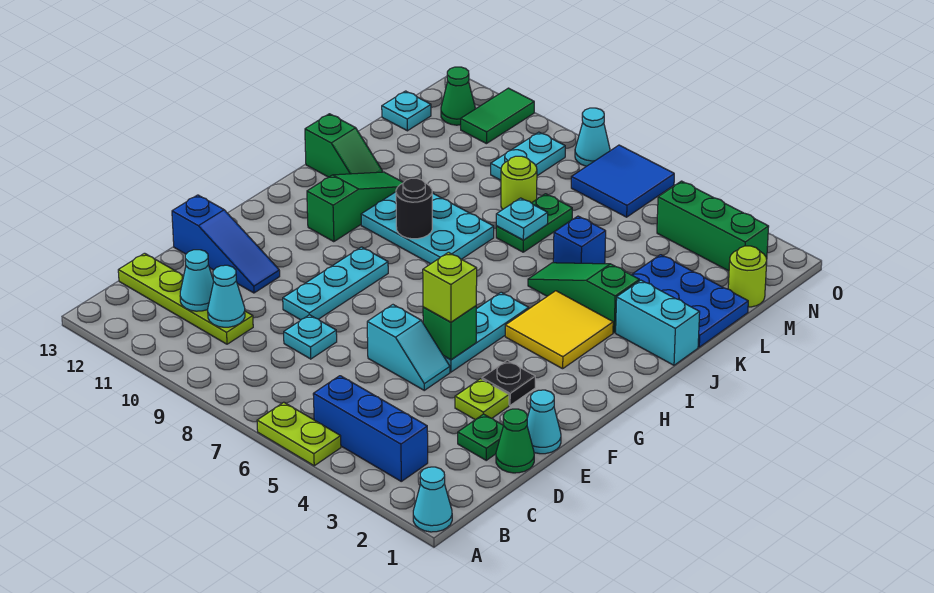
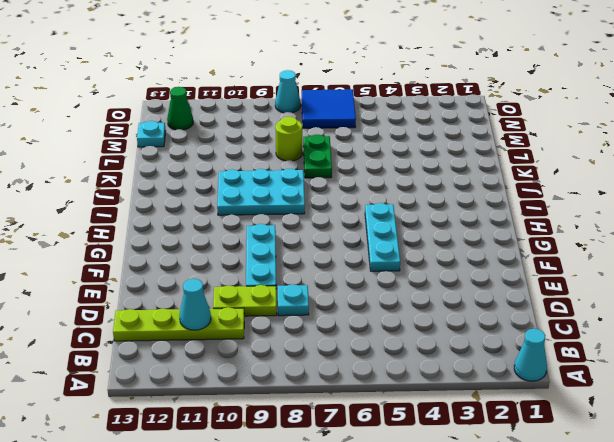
lime plate D9:D10 level 1 -> lime plate A5:A6 level 1
none -> blue brick B3:B5 level 1
none -> green cone D1 level 1
none -> green plate D2 level 1
none -> cyan cone E1 level 1

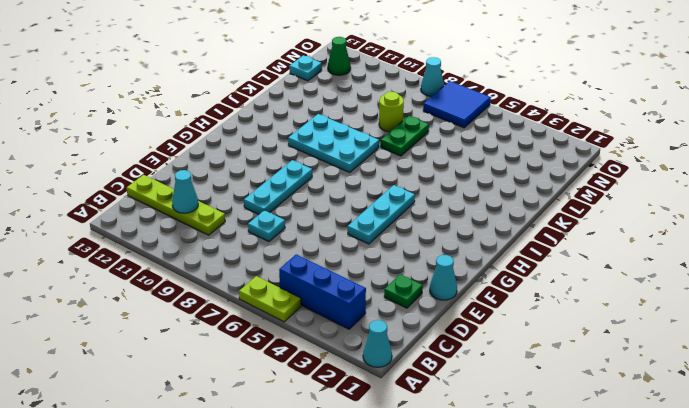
none -> green cone D1 level 1
none -> lime plate E3 level 1
none -> cyan slope E5:E6 level 1 top 6
none -> blue slope E11:E13 level 1 top 13

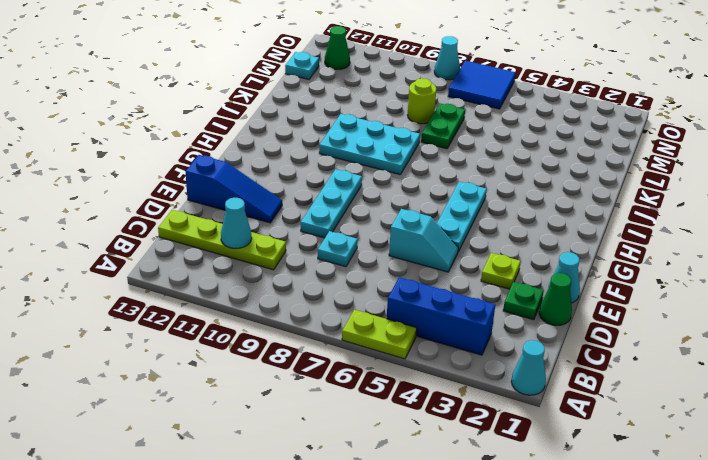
none -> black plate F3 level 1
none -> yellow tile H3:I4 level 1
none -> green slope H11:J11 level 1 top H
none -> cyan brick J1:J2 level 1

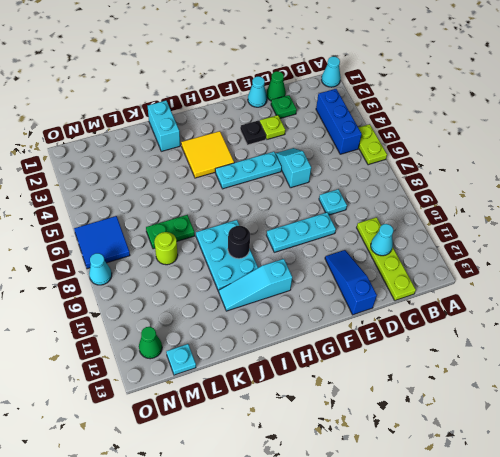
cyan slope H11:J11 level 1 top H -> green slope H11:J11 level 1 top H
none -> green slope J3:J5 level 1 top 3
none -> green slope J12:J13 level 1 top 13
none -> blue plate K1:L3 level 1
none -> blue brick K5 level 1

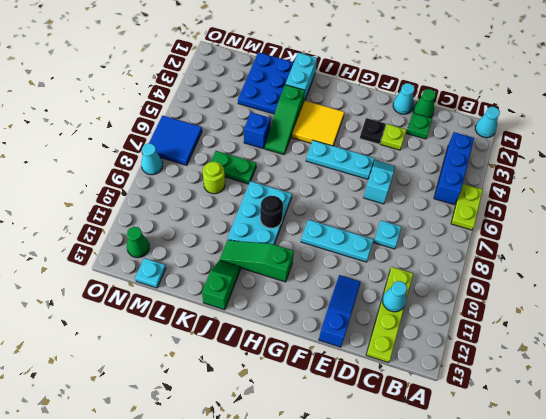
none -> lime round brick M1 level 1
none -> cyan plate M9:N9 level 1
none -> green brick N2:N4 level 1
none -> green tile N11:O11 level 1

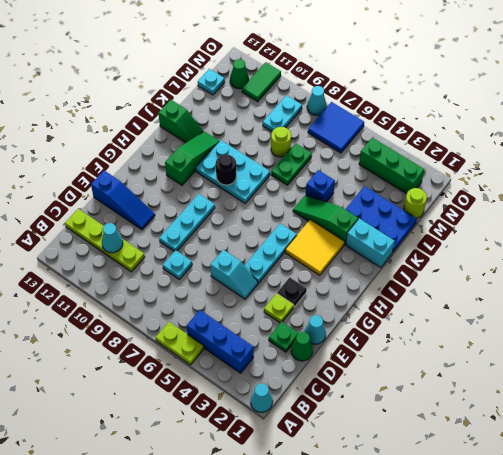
none -> cyan cone C10 level 2
none -> green brick F5 level 2
none -> cyan plate K7 level 2
none -> lime brick F5 level 3

